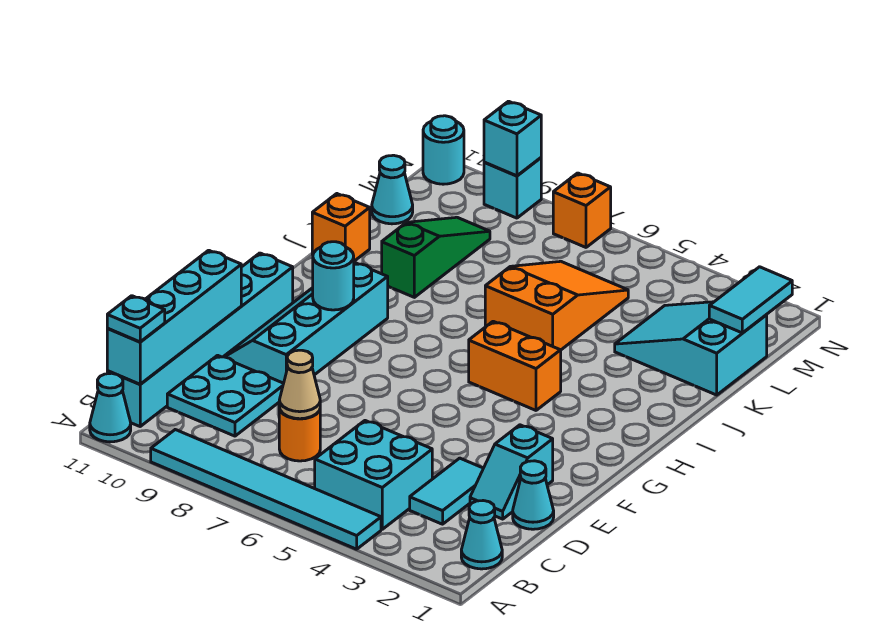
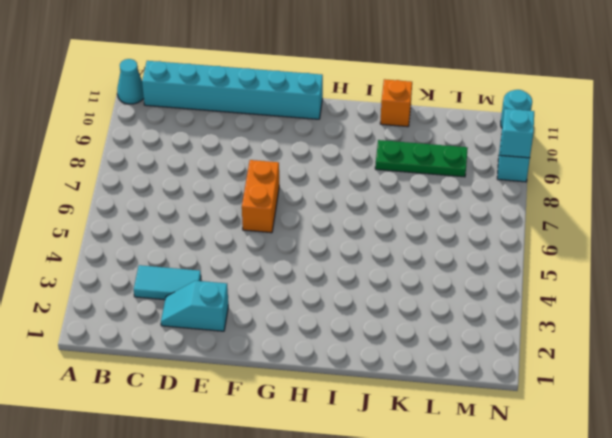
orange brick F6:F7 level 1 -> orange brick H4:H5 level 1
green plate J9:L9 level 1 -> green slope J9:L9 level 1 top J
none -> cyan tile A4:A9 level 1
none -> cyan cone B1 level 1
none -> cyan brick B4:C5 level 1

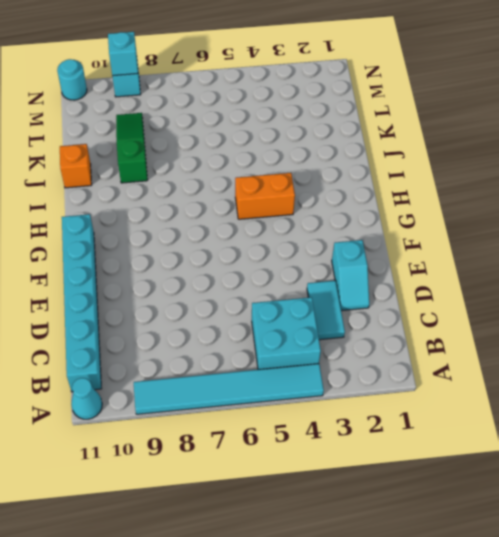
none -> cyan cone B1 level 1
none -> orange round brick C7 level 1
none -> cyan plate C9:D10 level 1

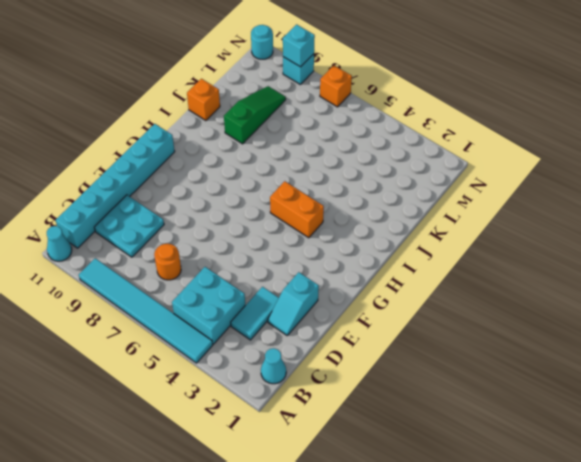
none -> cyan cone D1 level 1
none -> cyan slope E9:H10 level 1 top 9
none -> orange slope J5:L6 level 1 top J

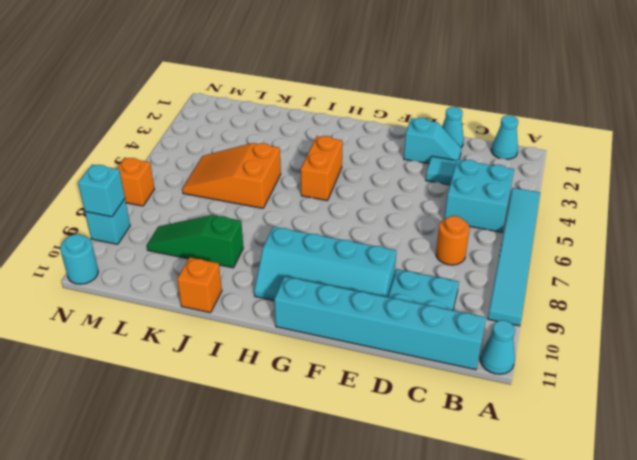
none -> cyan slope K1:L3 level 1 top 1
none -> cyan cone L11 level 1
none -> cyan brick B11:E11 level 2

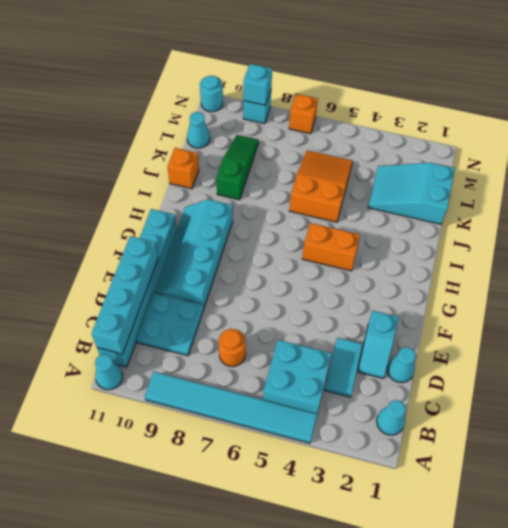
none -> tan cone C7 level 2
none -> cyan round brick G9 level 2
none -> cyan tile L1:M1 level 2

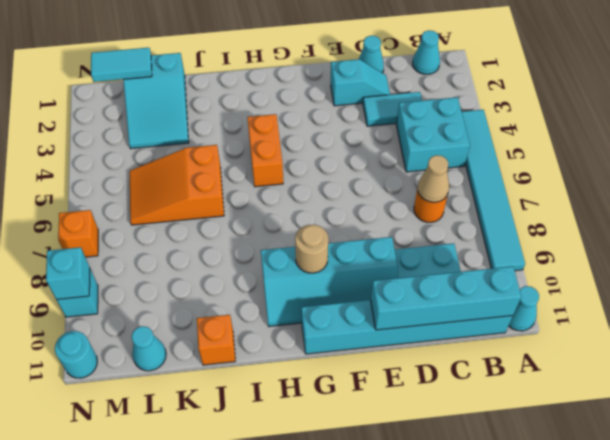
tan round brick G9 level 2 -> cyan round brick G9 level 2
none -> green slope J9:L9 level 1 top J
none -> cyan plate B11 level 3

